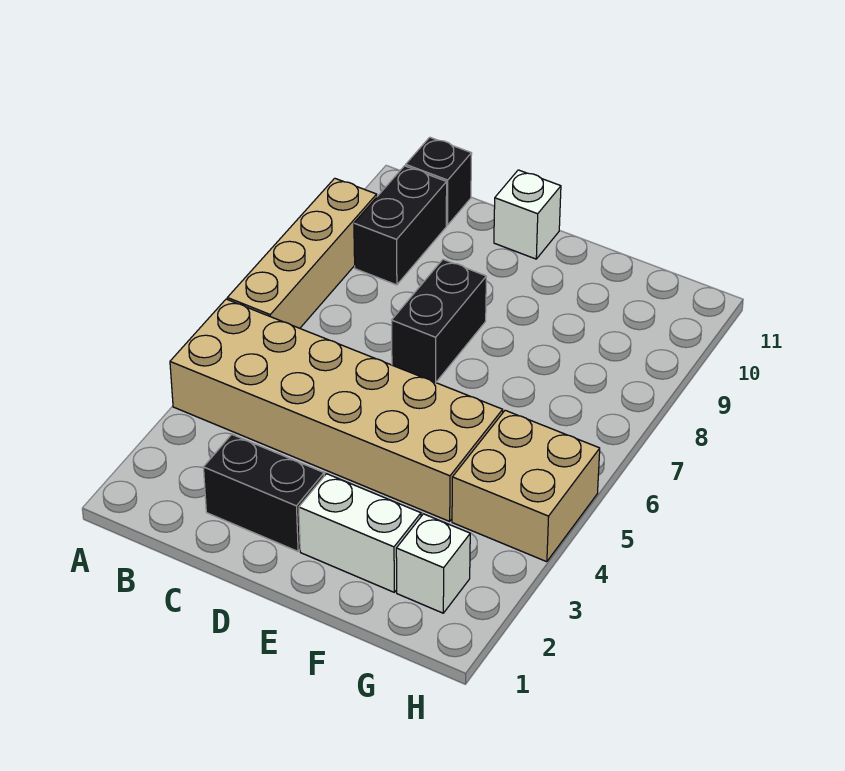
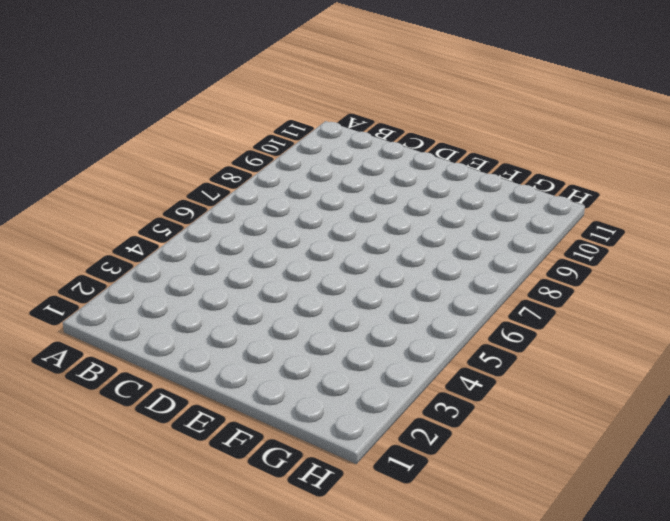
none -> tan brick A4:F5 level 1
none -> tan brick A6:A9 level 1

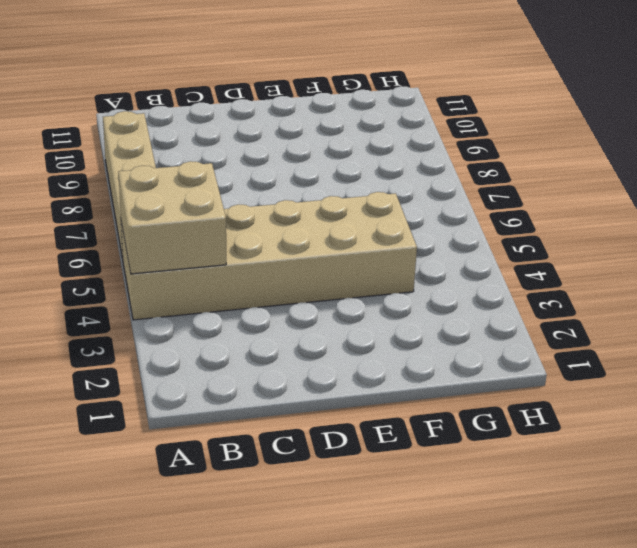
tan brick A4:B5 level 2 -> tan brick G4:H5 level 1
none -> black brick B9:B10 level 1
none -> black brick B11 level 1

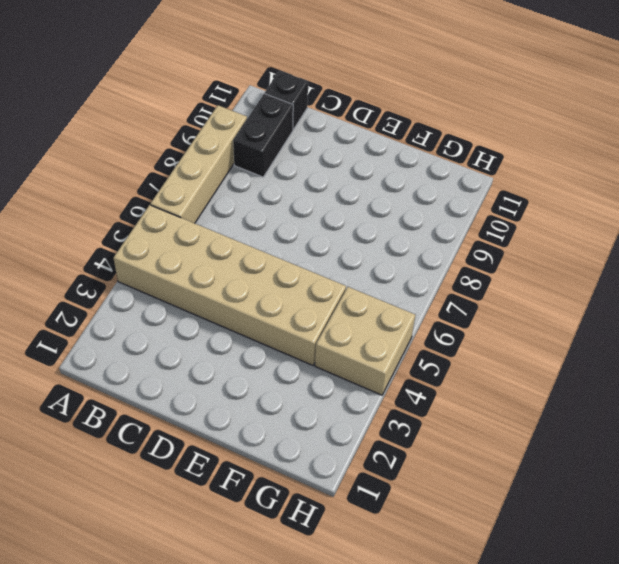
none -> black brick C2:D2 level 1
none -> black brick D7:D8 level 1

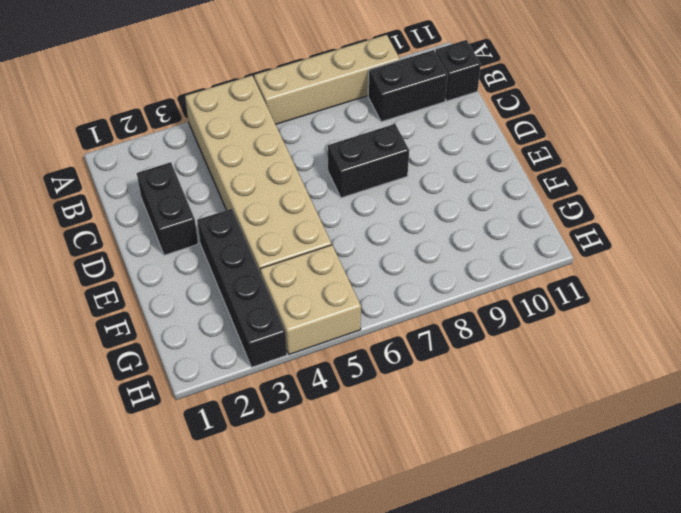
black brick E3:H3 level 1 -> none
none -> white brick D11 level 1
none -> white brick E2:F2 level 1

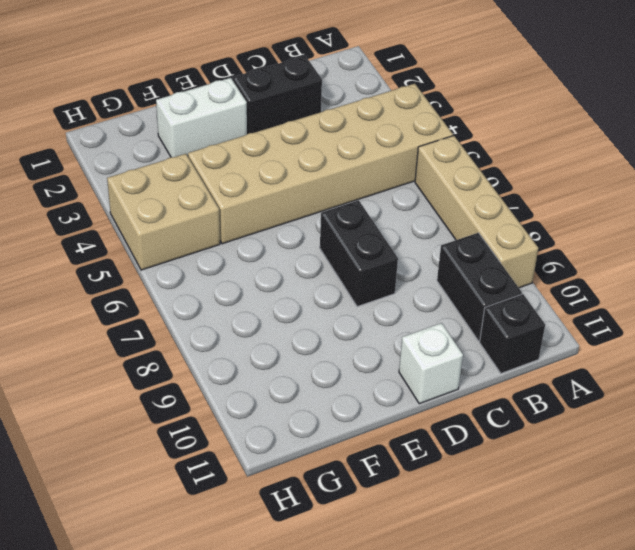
none -> white brick G2 level 1

